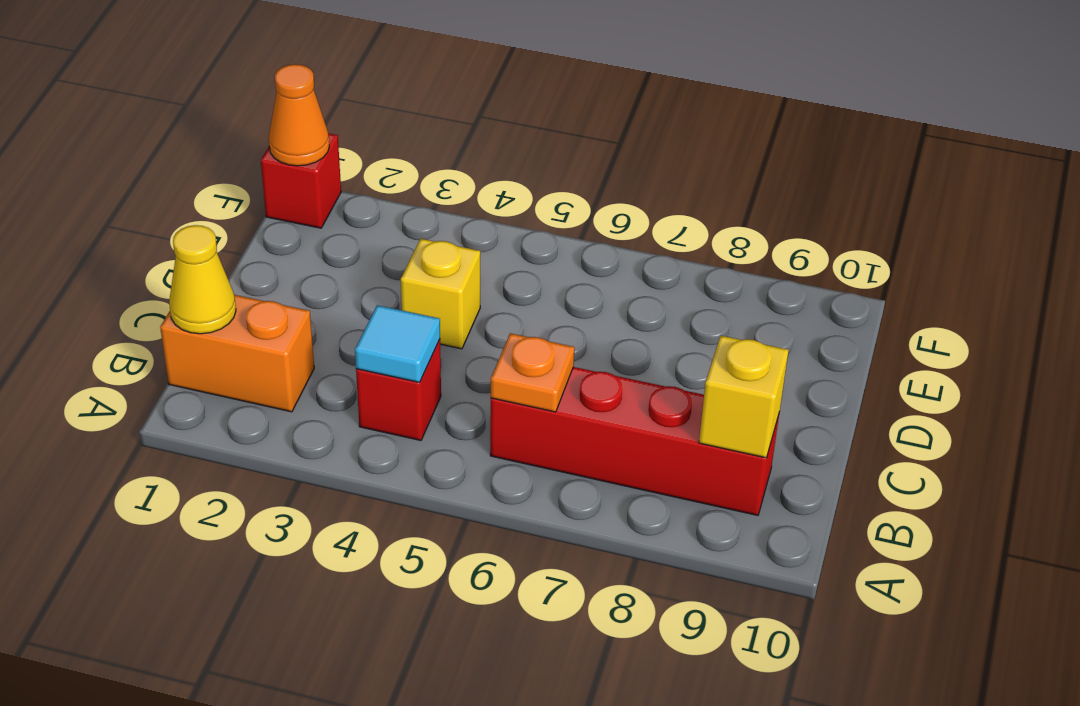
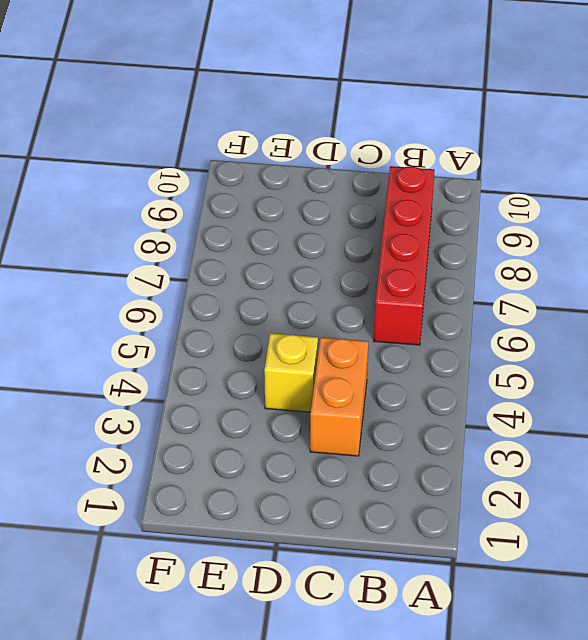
orange brick C3:C4 level 1 -> orange brick B1:B2 level 1
none -> red brick B4 level 1
none -> red brick F1 level 1

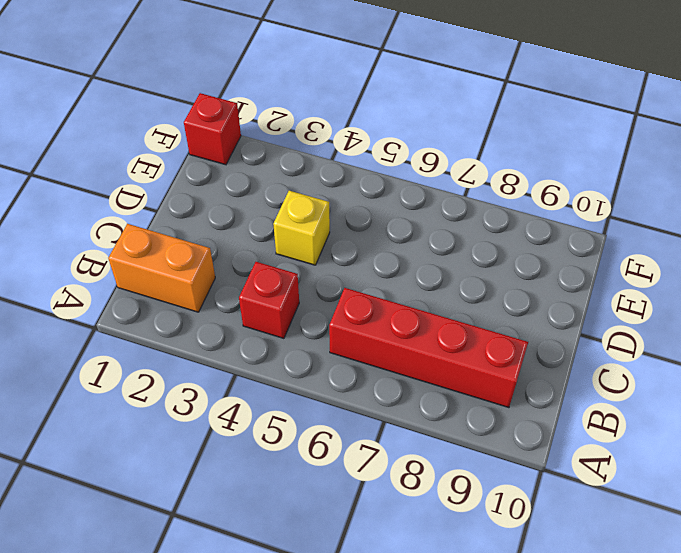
none -> yellow cone B1 level 2
none -> cyan tile B4 level 2

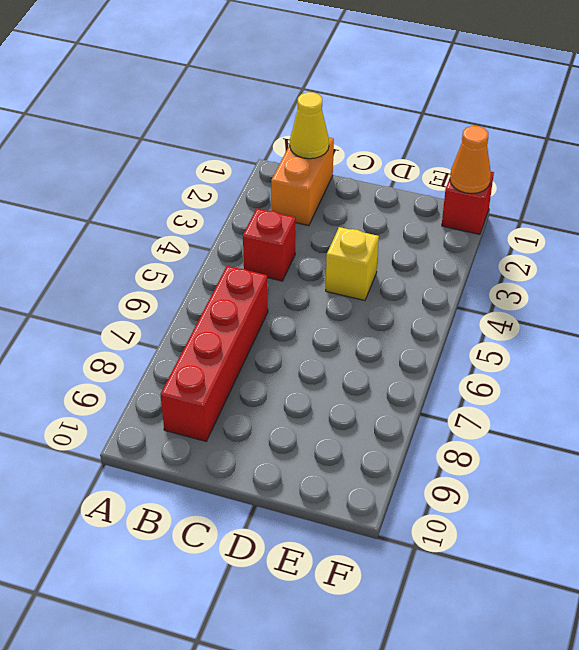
none -> cyan tile B4 level 2
none -> orange plate B6 level 2

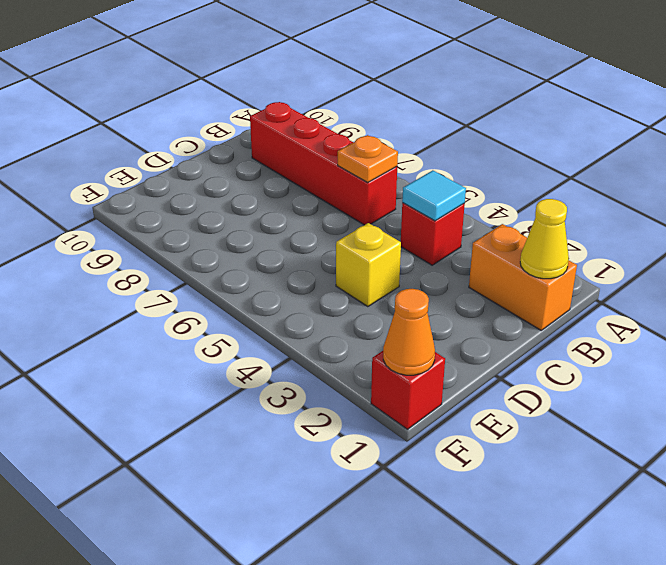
none -> yellow brick B9 level 2

